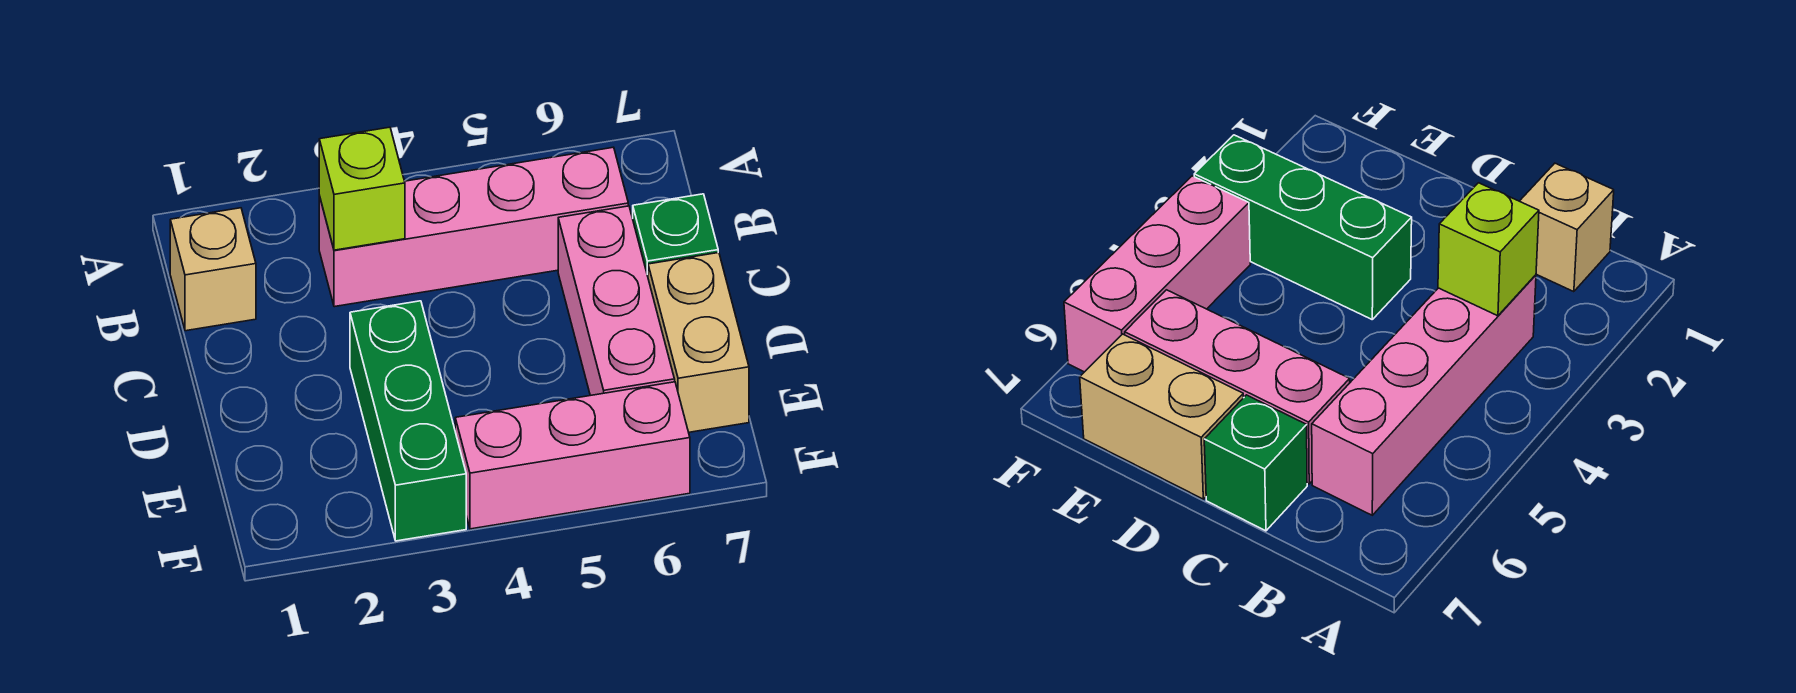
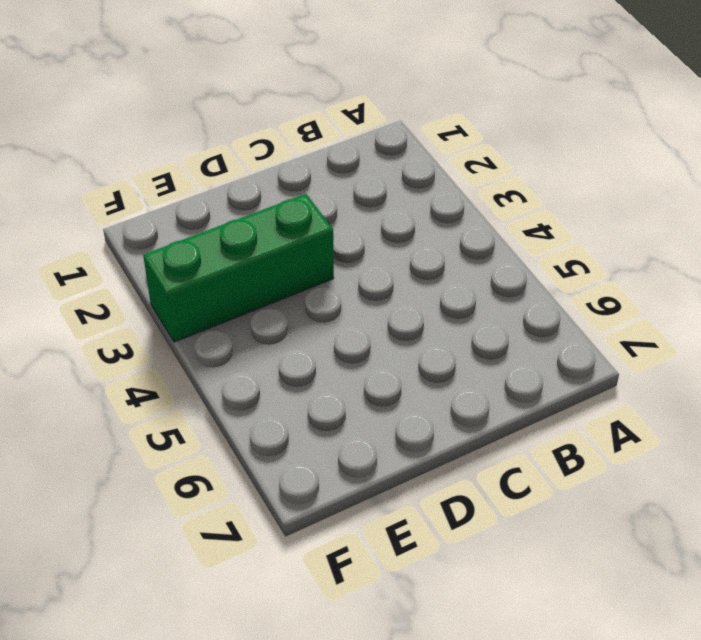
none -> tan brick B1 level 1
none -> pink brick B3:B6 level 1

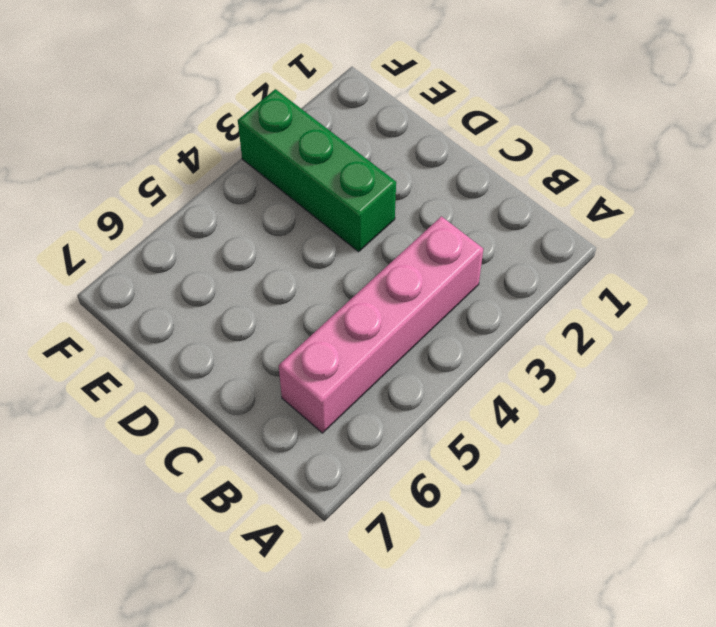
none -> tan brick B1 level 1
none -> pink brick C6:E6 level 1

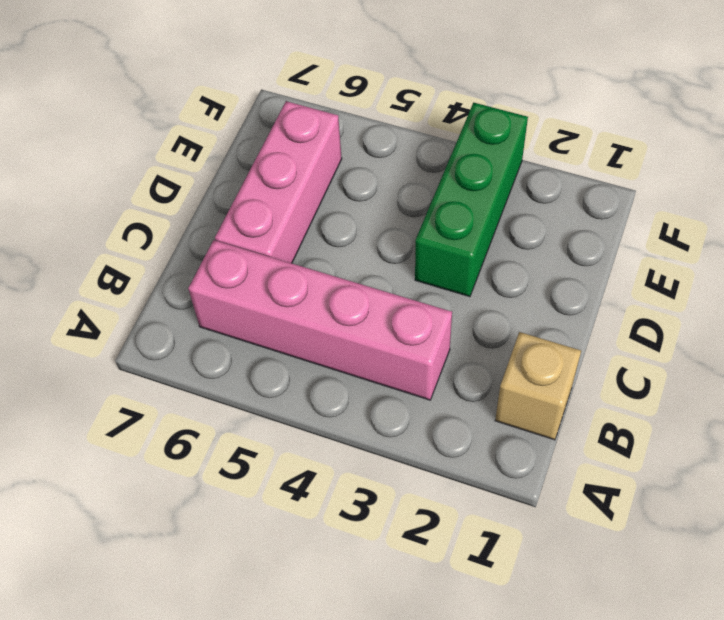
none -> green brick C7 level 1
none -> tan brick D7:E7 level 1

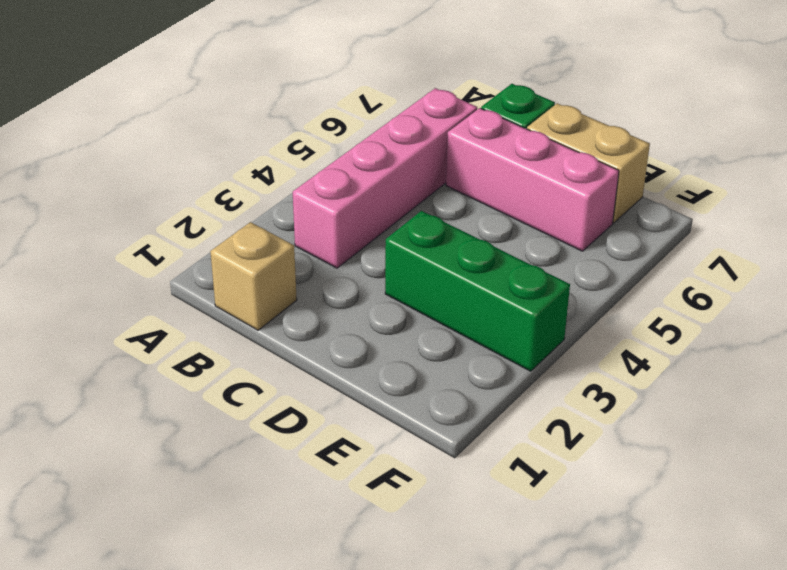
none -> pink brick F4:F6 level 1
none -> lime brick B3 level 2

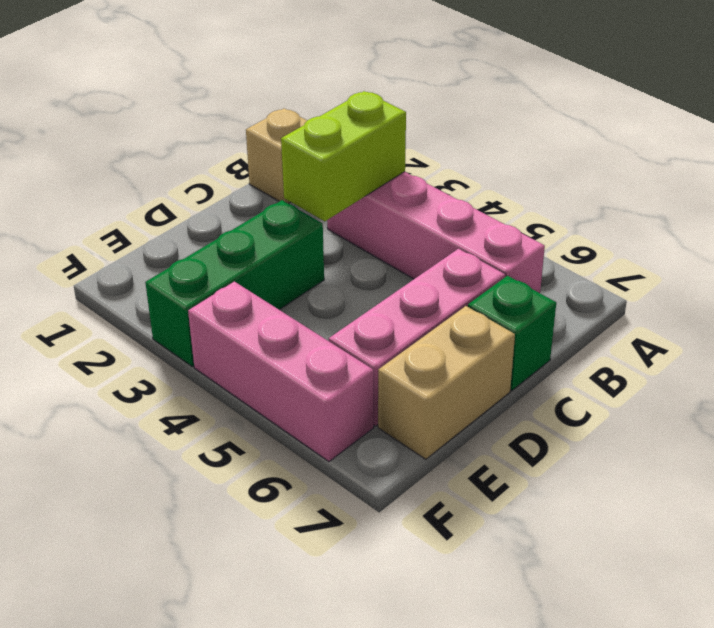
lime brick B3:C3 level 2 -> lime brick B3 level 2

